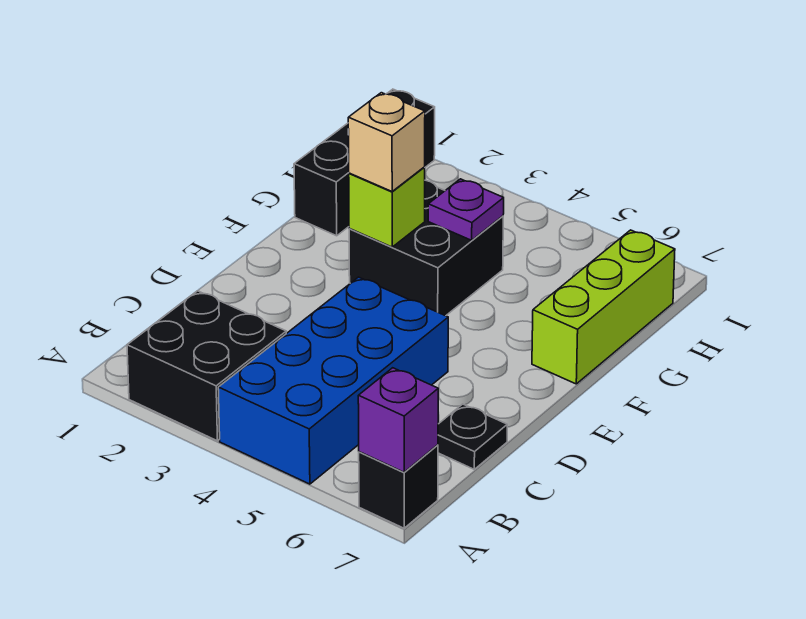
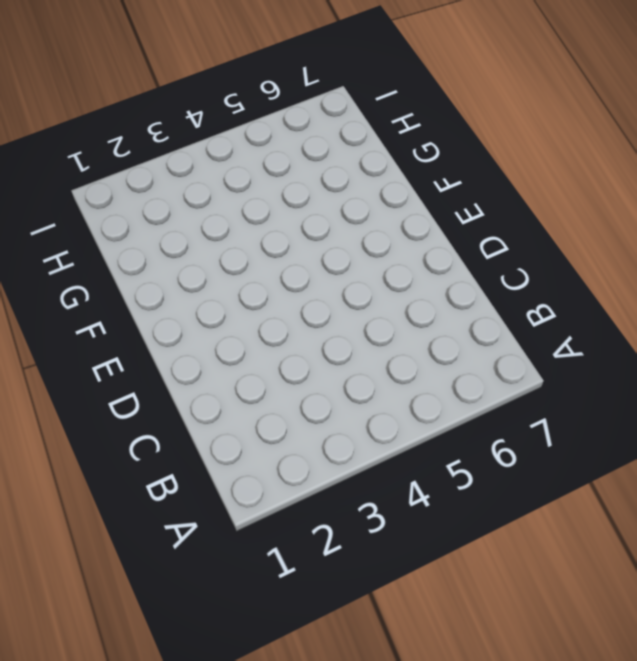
none -> black brick A2:B3 level 1
none -> blue brick A4:D5 level 1

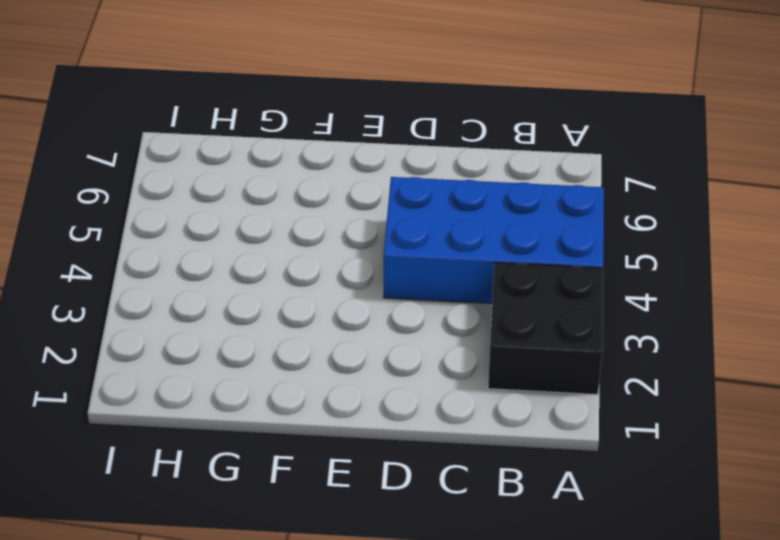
none -> black brick A7 level 1
none -> black plate C7 level 1

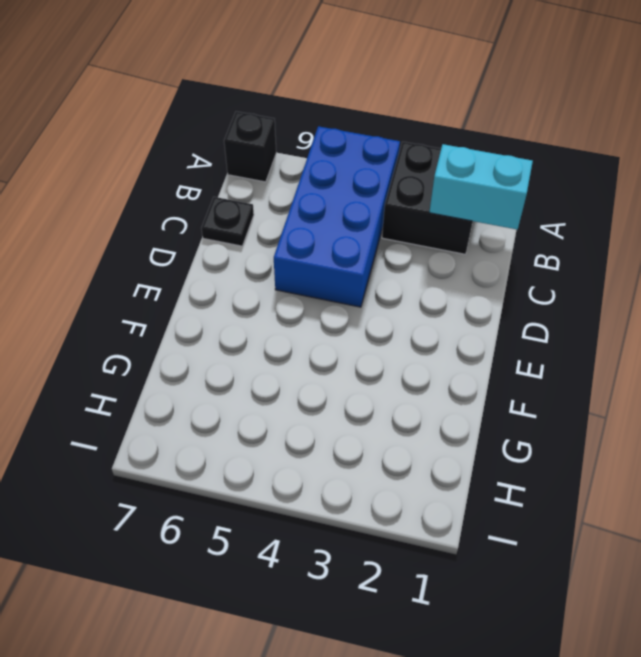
cyan brick B1:B2 level 2 -> none
none -> black brick F3:G4 level 1
none -> lime brick F7:H7 level 1

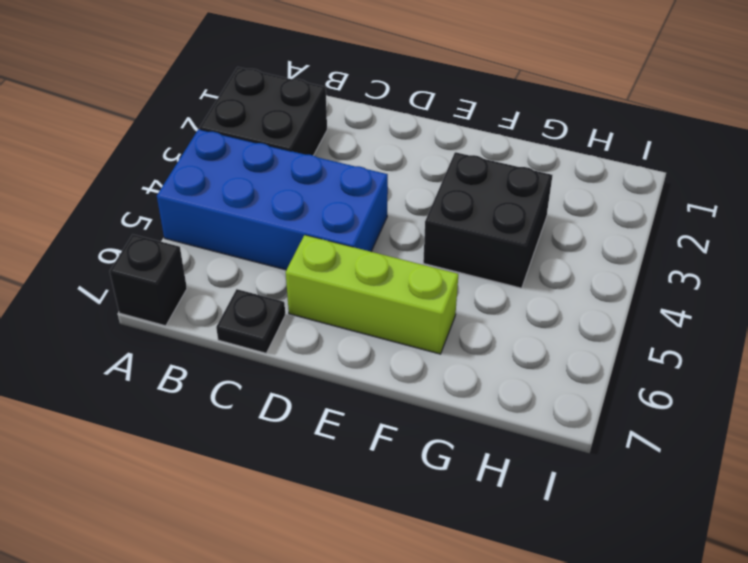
lime brick D6:F6 level 1 -> lime brick F7:H7 level 1
none -> black brick G1:I1 level 1
none -> purple brick A7 level 2

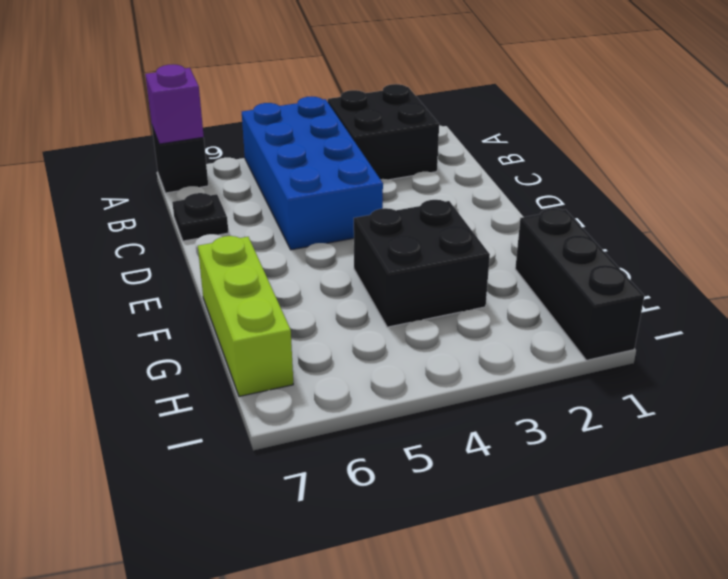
none -> lime brick F3 level 2
none -> purple plate G4 level 2

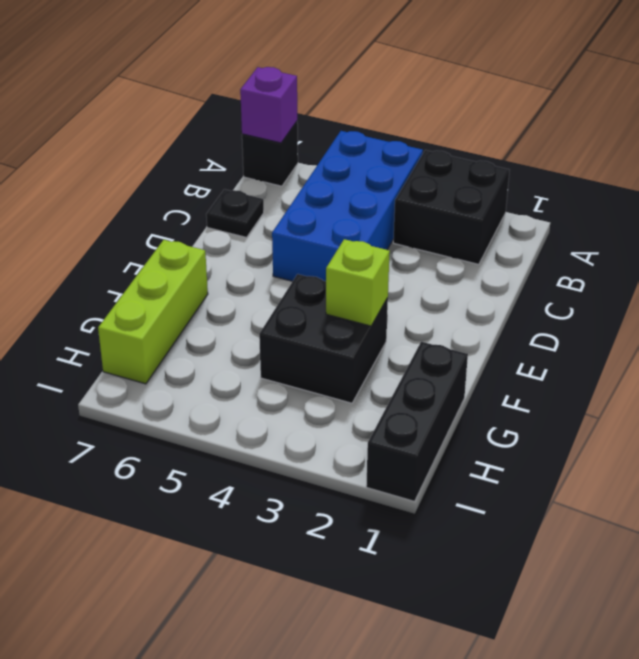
none -> purple plate G4 level 2
none -> tan brick F3 level 3

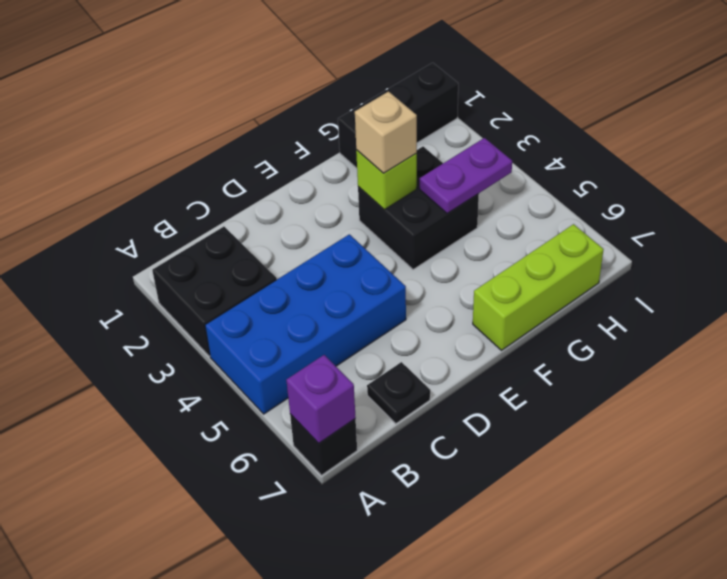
purple plate G4:H4 level 2 -> purple plate G4 level 2

